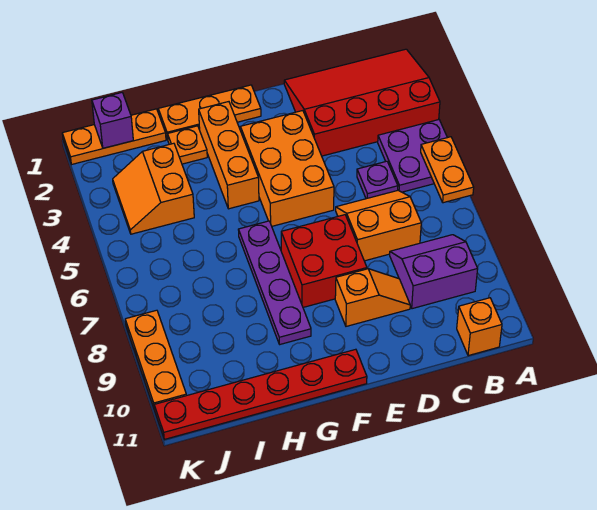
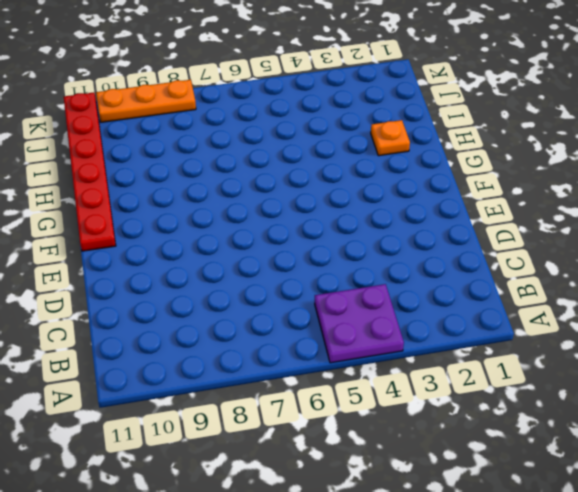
none -> red slope A1:D3 level 1 top 3
none -> purple slope B8:C9 level 1 top 9
none -> orange brick B11 level 1

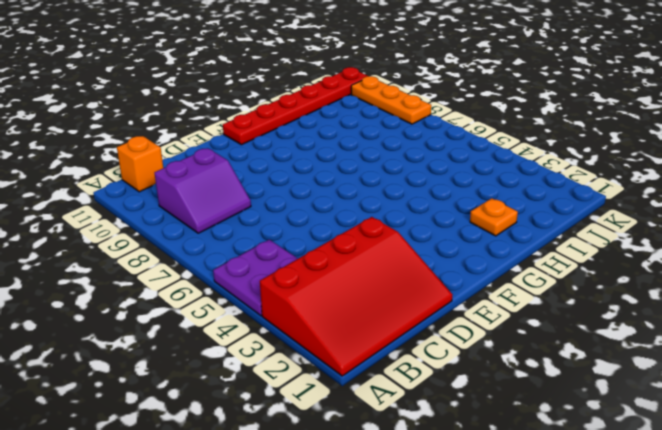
none -> purple plate C5 level 1
none -> orange slope C6:D7 level 1 top 7
none -> orange slope D9:E9 level 1 top E

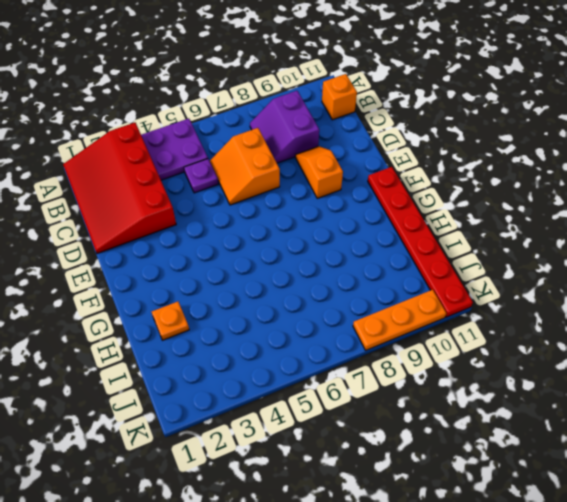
none -> orange brick E3:F5 level 1
none -> red brick E7:F8 level 1
none -> orange plate F1:H1 level 1

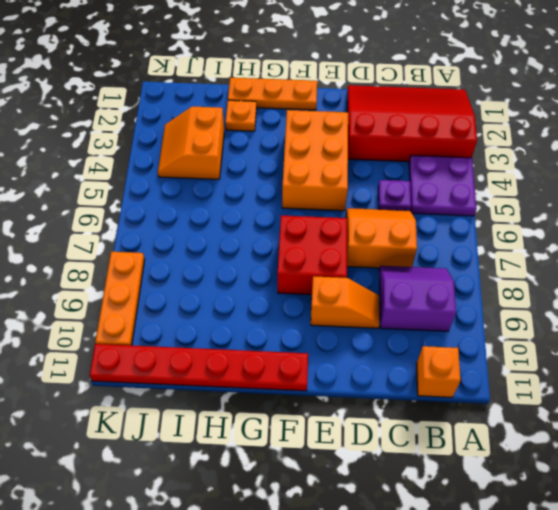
none -> orange brick G2:G4 level 1
none -> purple plate G6:G9 level 1
none -> orange plate I1:K1 level 1

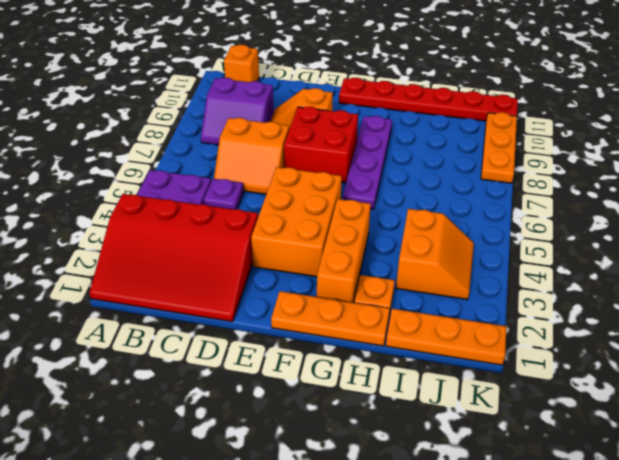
none -> orange plate A5:A6 level 2
none -> purple brick J1 level 2

